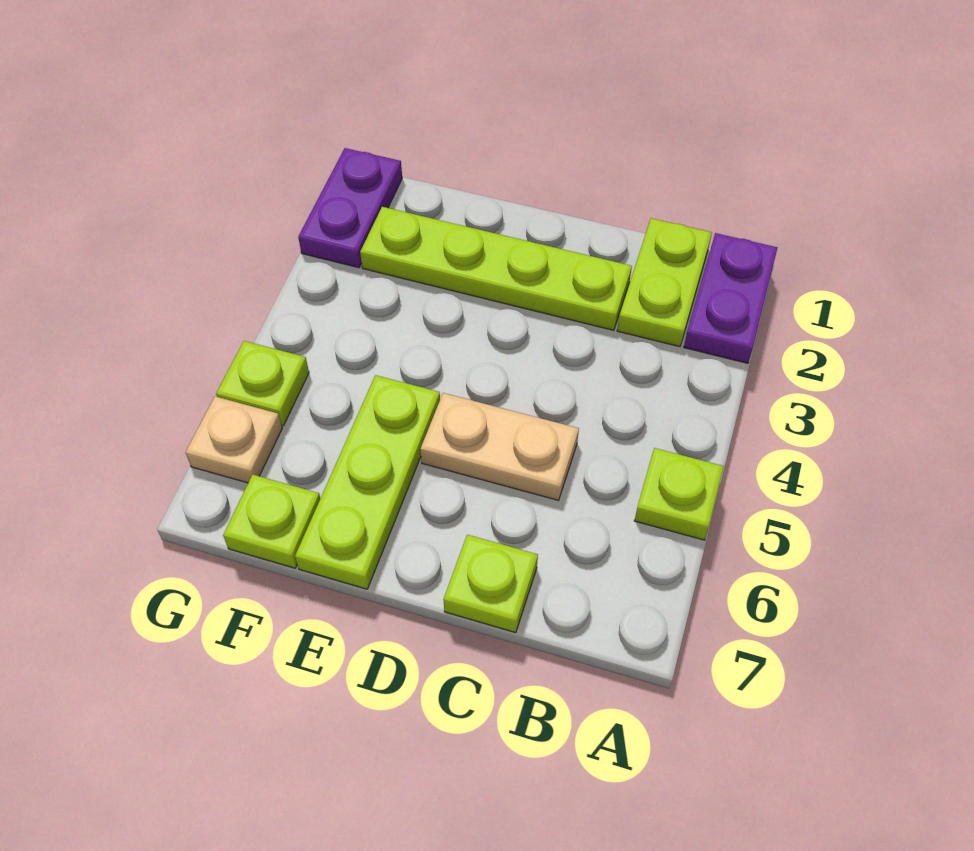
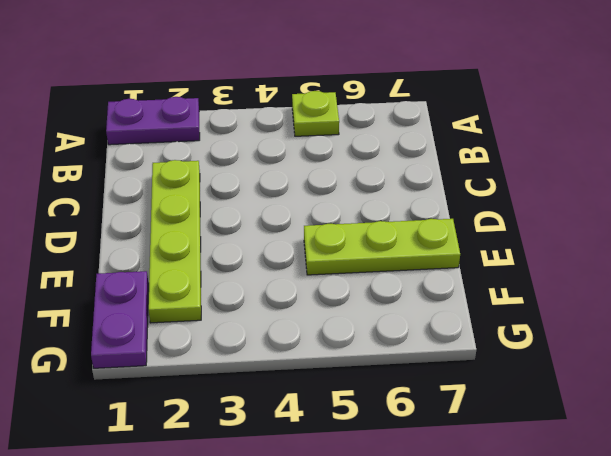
purple plate F1:G1 level 1 -> purple plate G1:G2 level 1
none -> lime plate B1:B2 level 1
none -> tan plate C5:D5 level 1

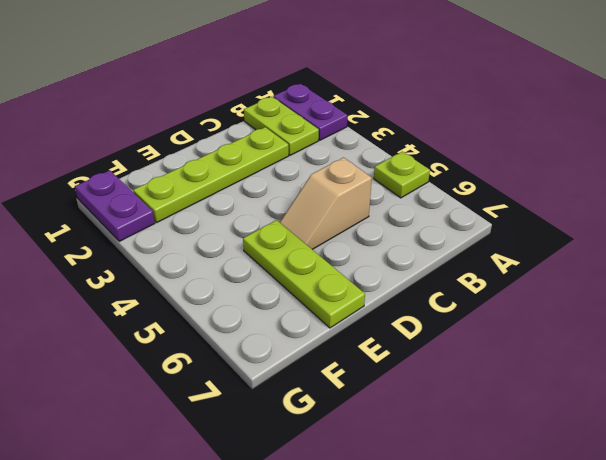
tan slope C5:D5 level 1 top C -> tan plate C5:D5 level 1
none -> lime plate C7 level 1
none -> lime plate F7 level 1

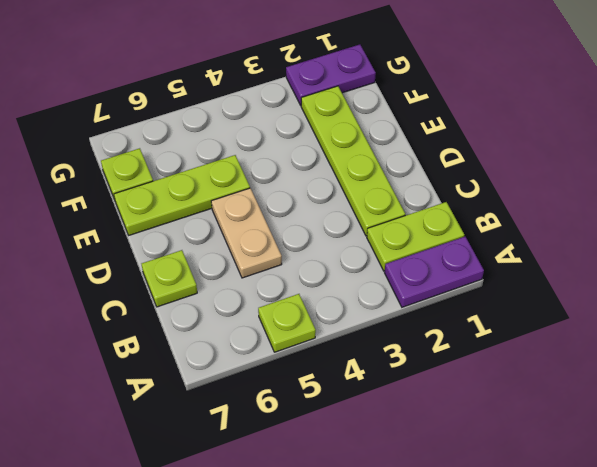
none -> lime plate G5 level 1
none -> tan plate G6 level 1

